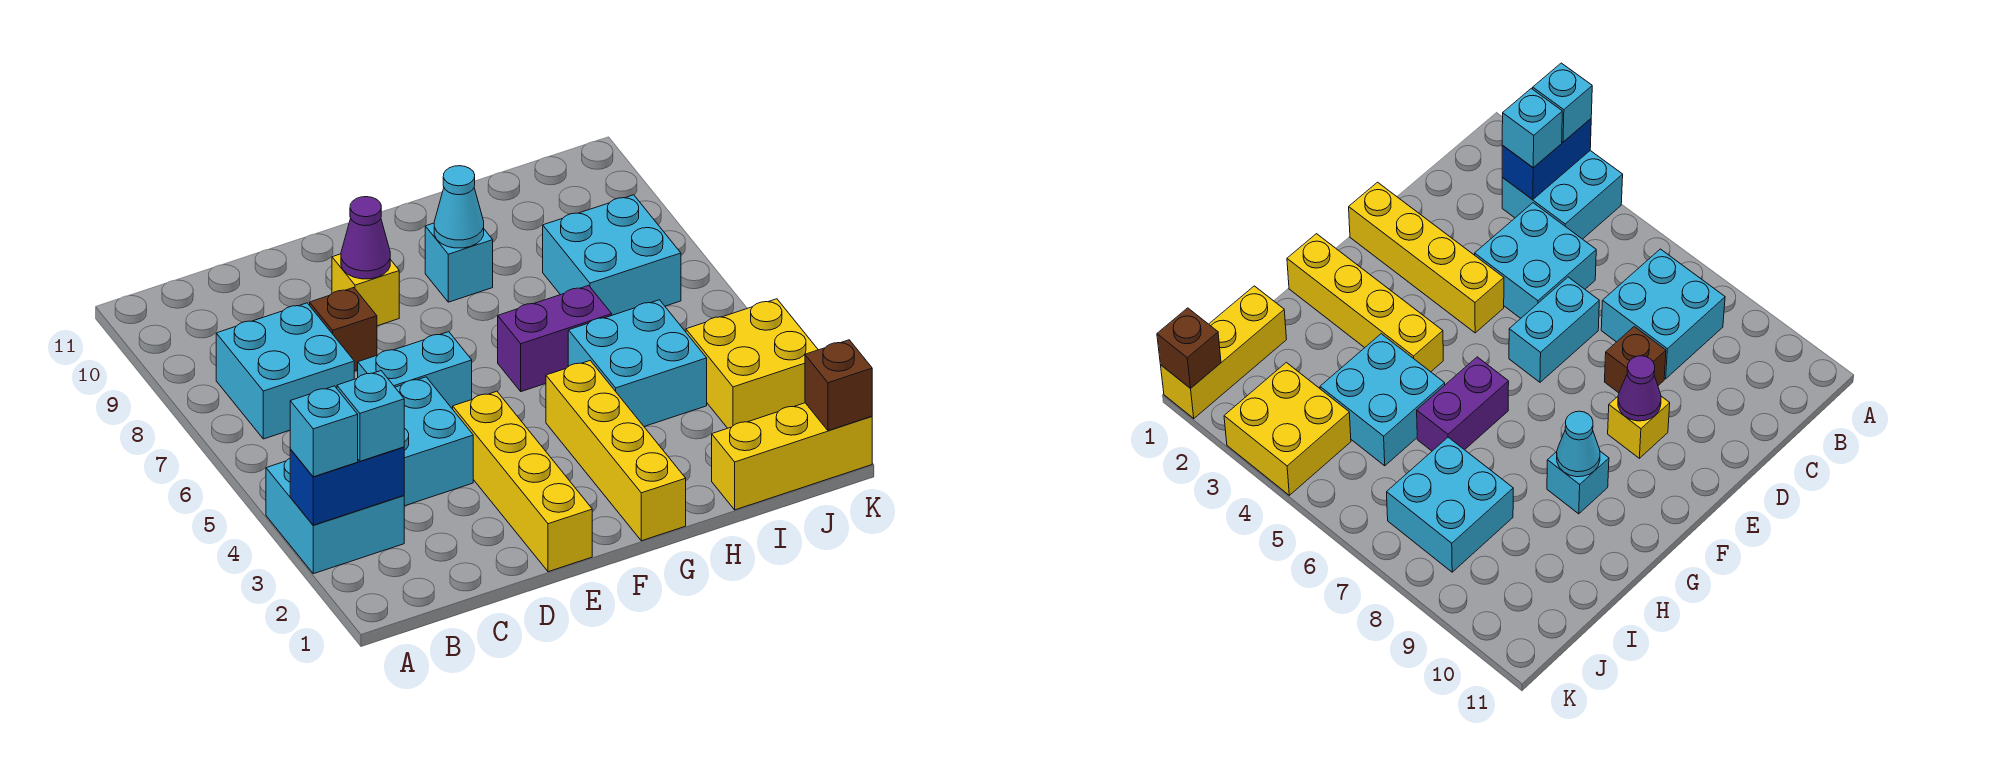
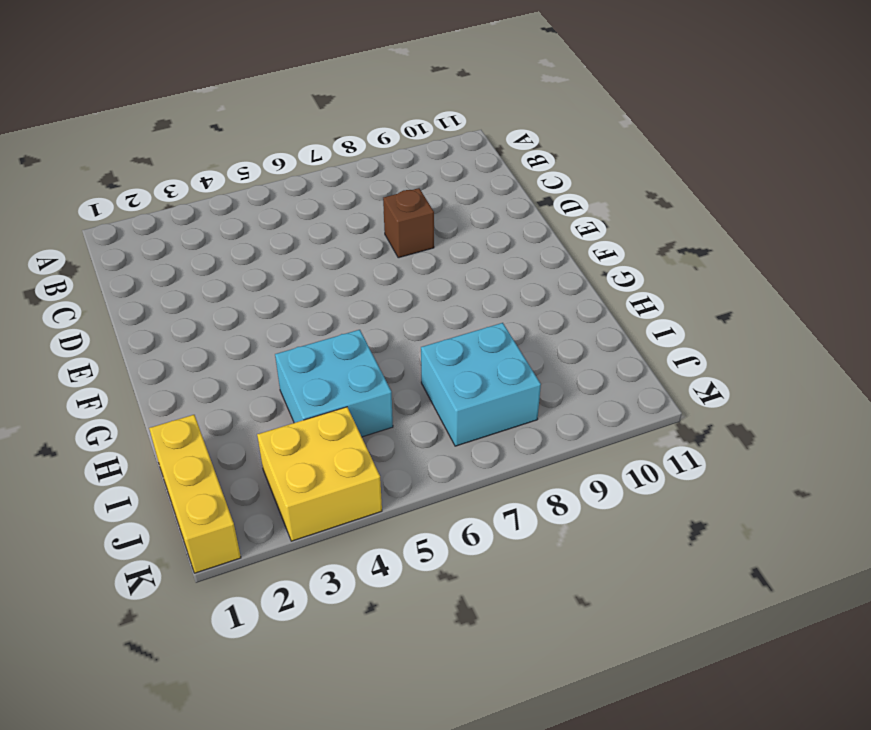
none -> cyan brick A3:B4 level 1
none -> cyan brick B7:C8 level 1
none -> cyan brick C4:D5 level 1

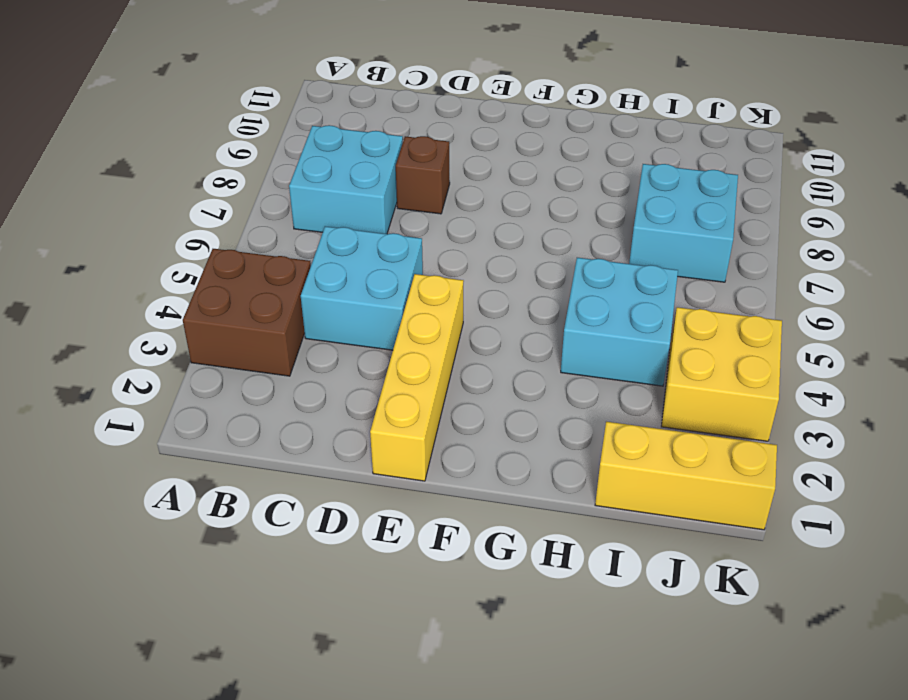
brown brick A3:B4 level 1 -> cyan brick A3:B4 level 1
none -> cyan brick D6:E6 level 1
none -> yellow brick E9 level 1
none -> yellow brick G1:G4 level 1

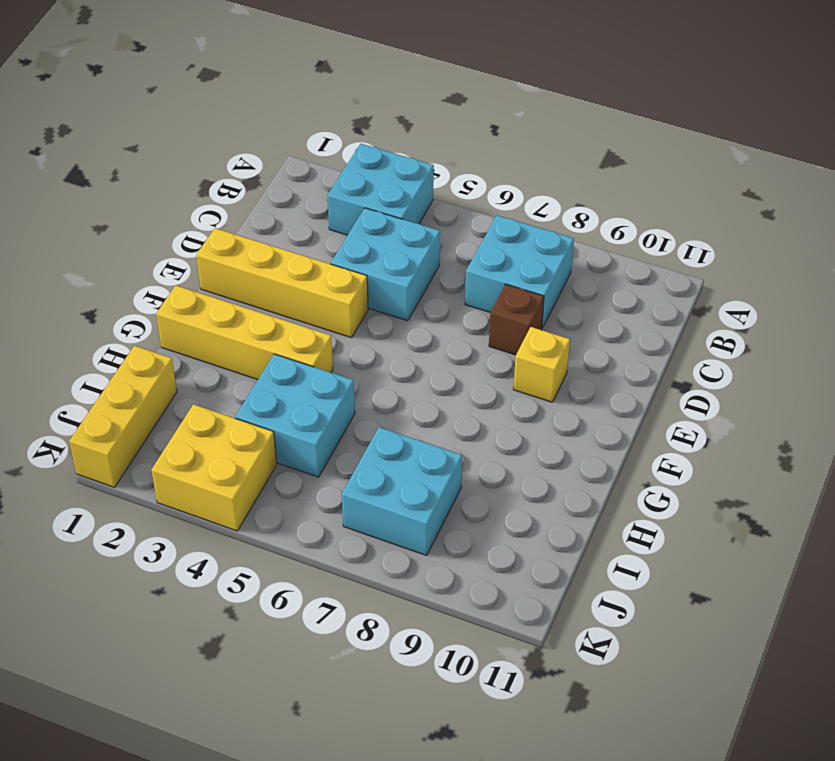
none -> cyan brick D6:E6 level 1
none -> purple brick G6:H6 level 1
none -> cyan brick G9 level 1

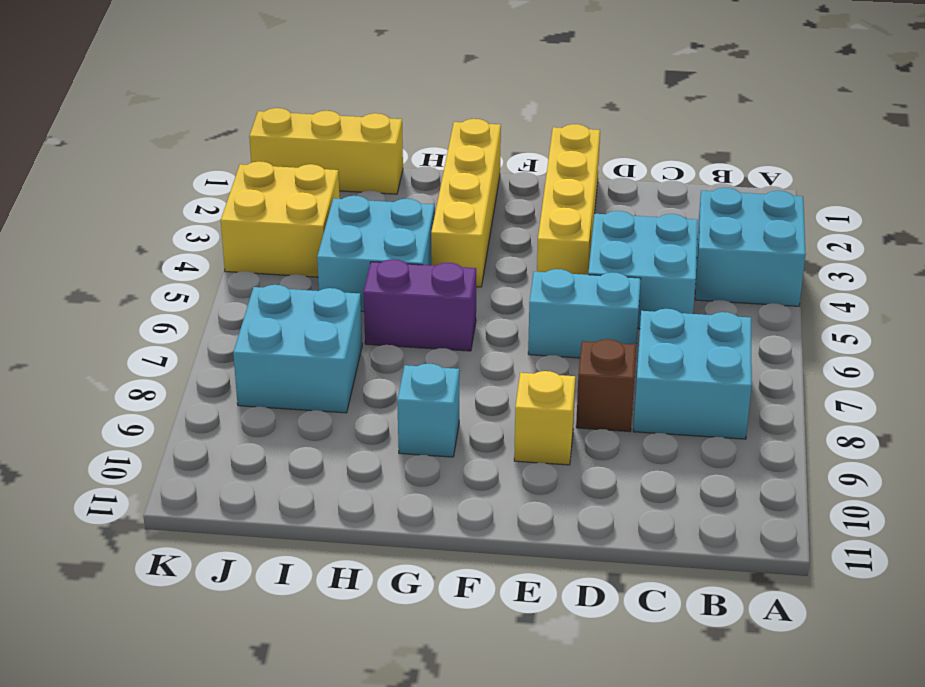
none -> blue brick A3:B3 level 2
none -> purple cone E9 level 2
none -> cyan cone G9 level 2

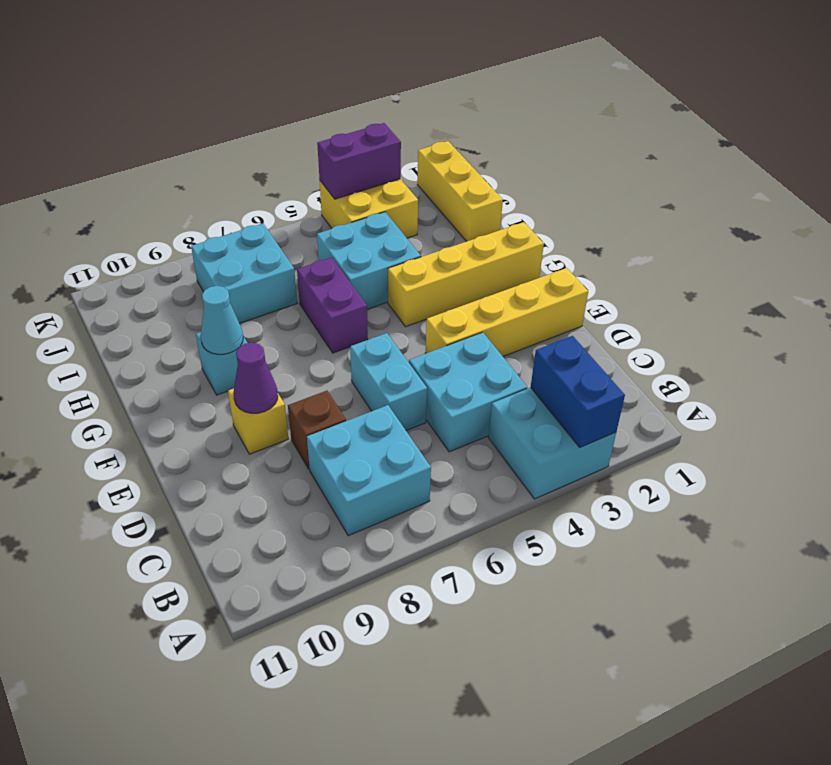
purple brick K3:K4 level 2 -> none
none -> brown brick K1 level 2
none -> cyan brick A3 level 3
none -> cyan brick B3 level 3

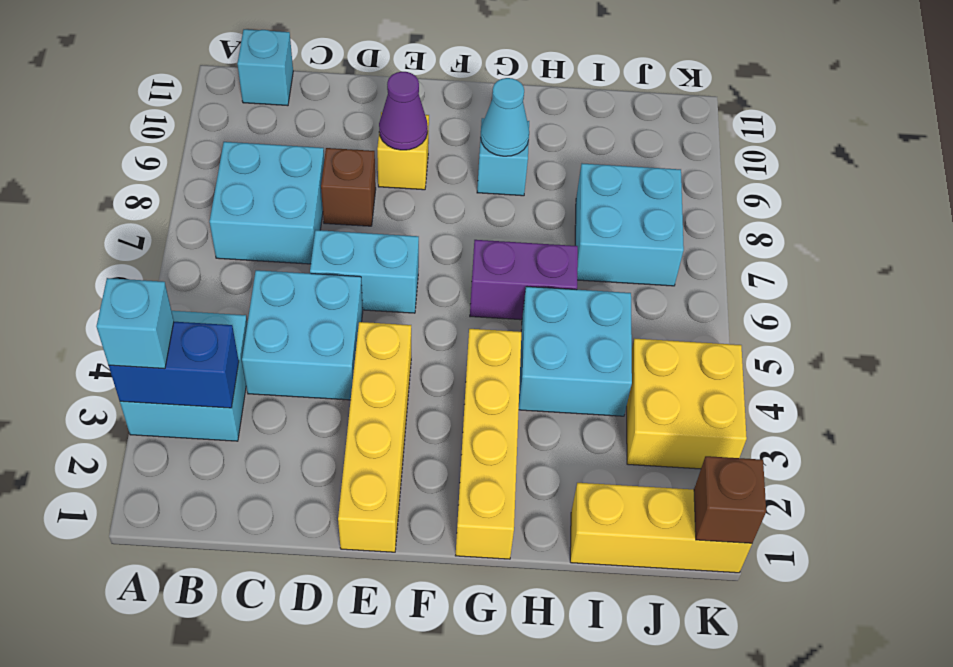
cyan brick B11 level 1 -> cyan brick B3 level 3

